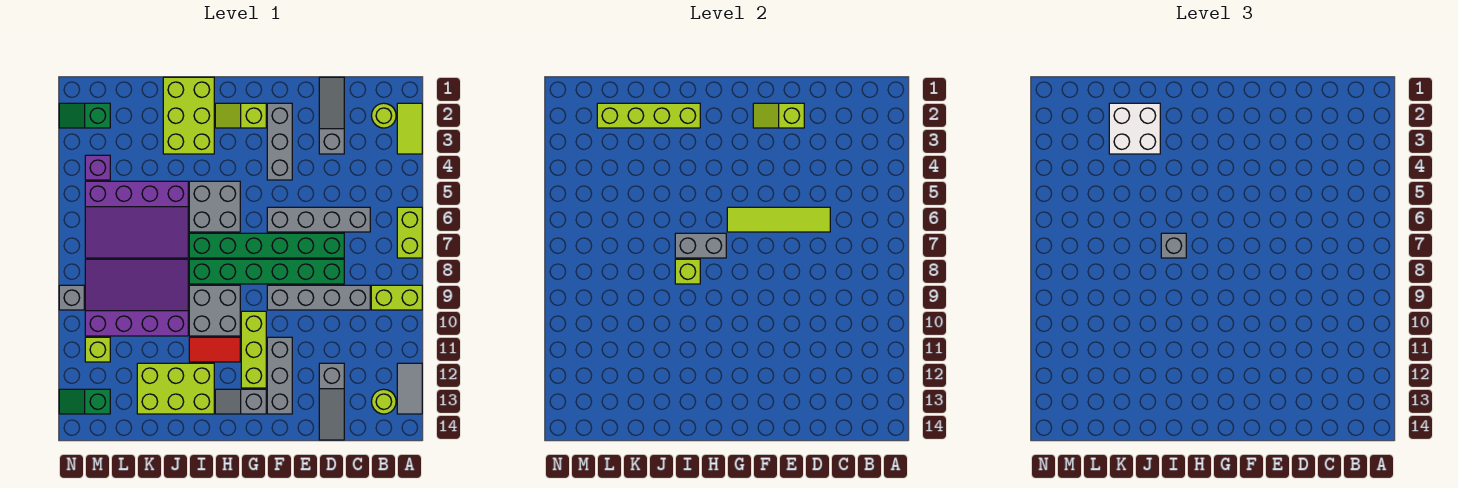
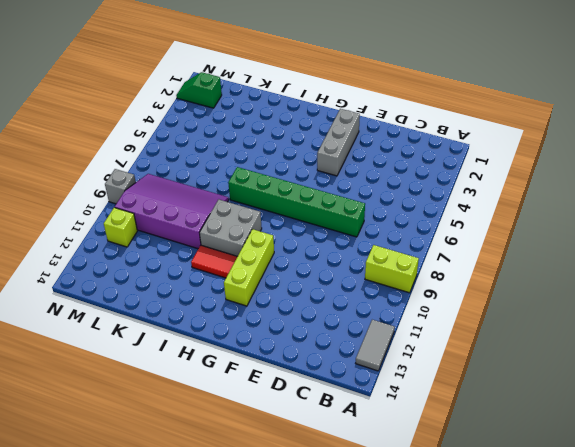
none -> lime tile A2:A3 level 1
none -> lime brick A6:A7 level 1
none -> lime round brick B2 level 1
none -> lime round brick B13 level 1

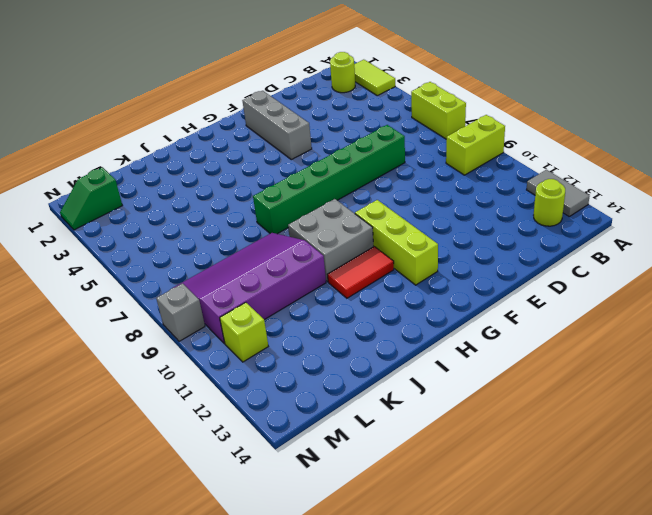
none -> grey brick C6:F6 level 1
none -> grey brick C9:F9 level 1
none -> grey slope D1:D3 level 1 top 3
none -> green brick D8:I8 level 1

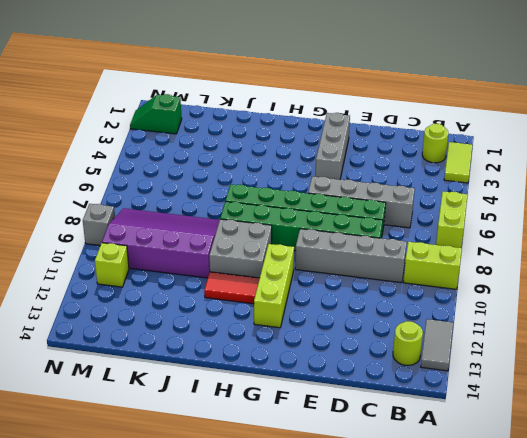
none -> grey slope D1:D3 level 1 top 3
none -> grey slope D12:D14 level 1 top 12
none -> grey brick F11:F13 level 1
none -> lime slope G2:H2 level 1 top G

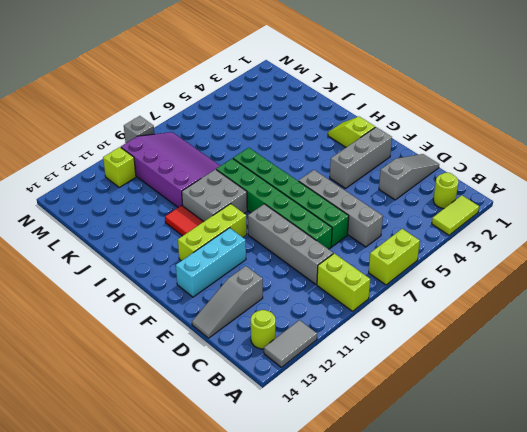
cyan brick F11:F13 level 1 -> grey brick F11:F13 level 1
none -> grey slope G13:H13 level 1 top G
none -> grey brick H5:I6 level 1
none -> lime brick I1:J3 level 1
none -> lime brick I12:K13 level 1

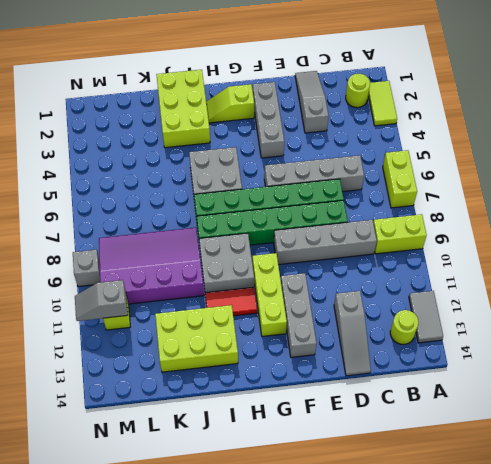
grey slope M11:N11 level 2 top M -> grey slope G13:H13 level 1 top G
none -> purple slope J5:M7 level 1 top 5
none -> green slope M2:N2 level 1 top M
none -> purple brick M4 level 1
none -> green slope M13:N13 level 1 top M

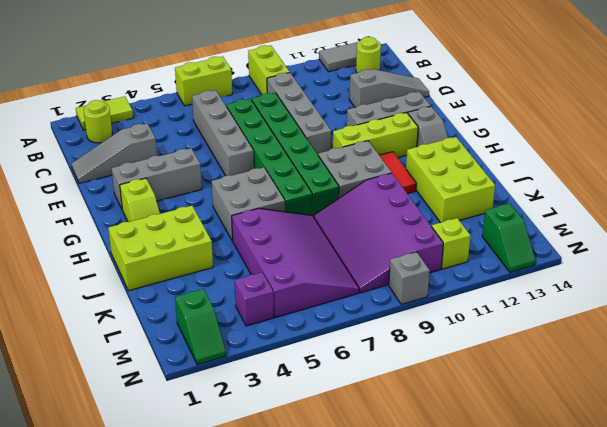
none -> lime tile D6:G6 level 2
none -> lime slope E2:F2 level 2 top E
none -> grey brick H7:I7 level 2
none -> lime brick I2:L2 level 2

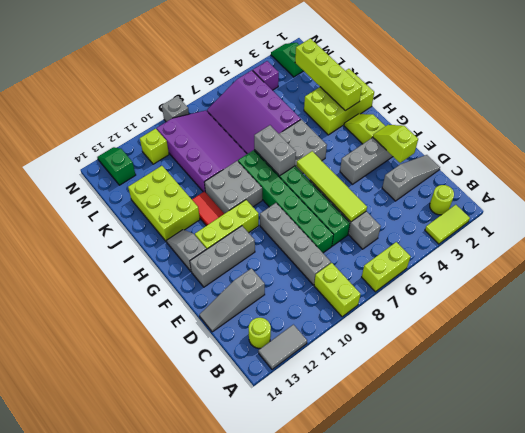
none -> lime brick I8 level 2
none -> grey brick I7 level 3
none -> white brick J2:K3 level 3

